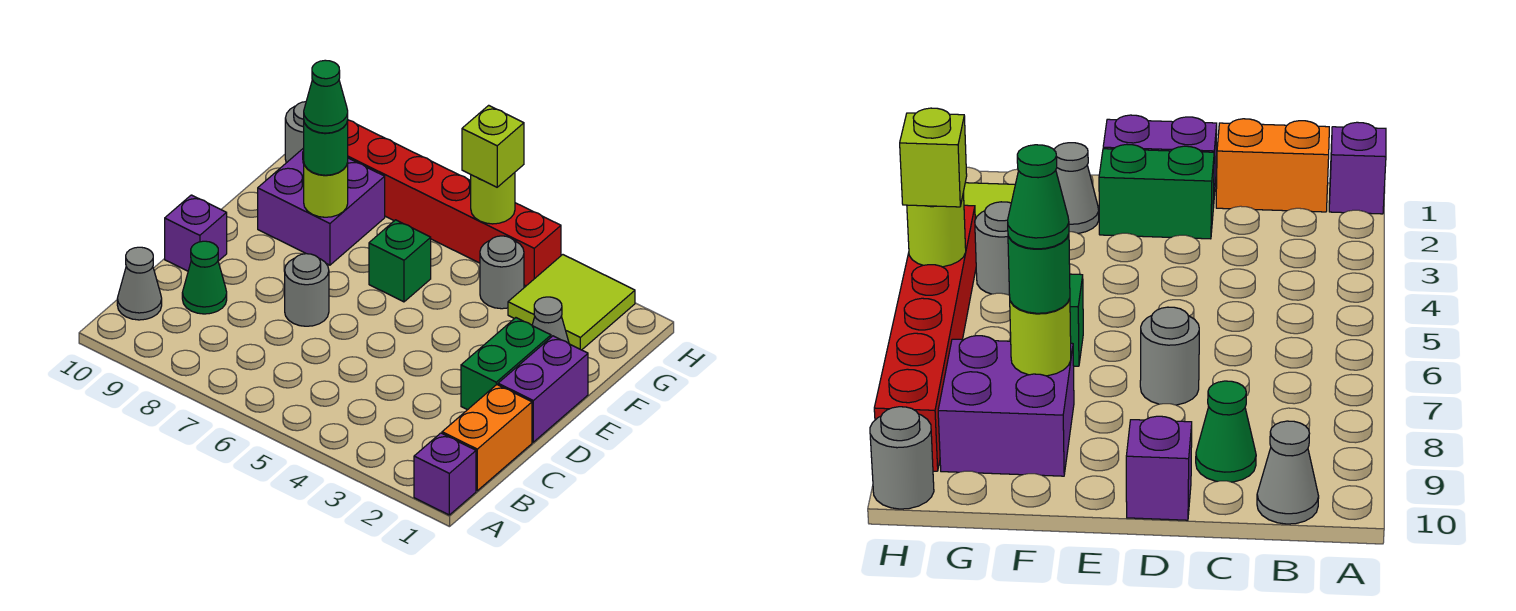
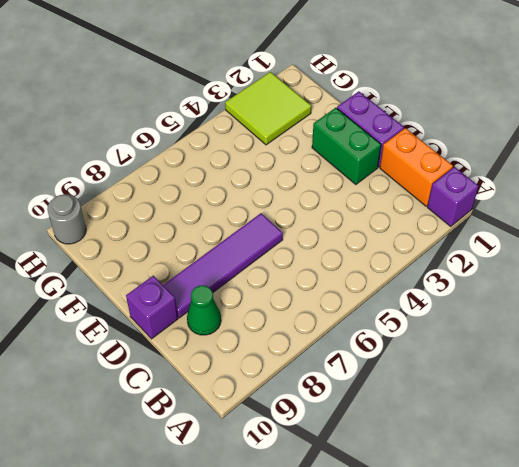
purple tile D6:D9 level 1 -> grey round brick D7 level 1
none -> grey cone B10 level 1
none -> grey cone F2 level 1
none -> green brick F6 level 1

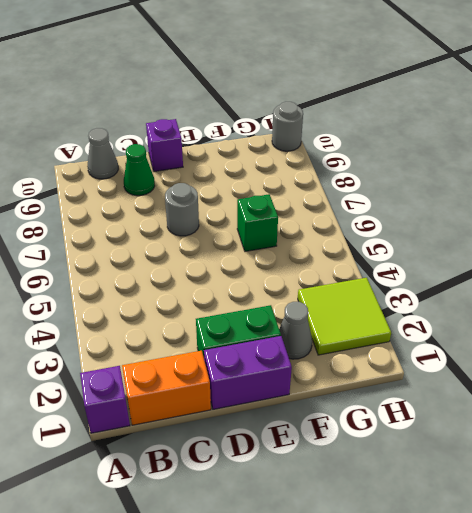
none -> purple brick F8:G9 level 1
none -> grey round brick G4 level 1
none -> red brick H4:H9 level 1

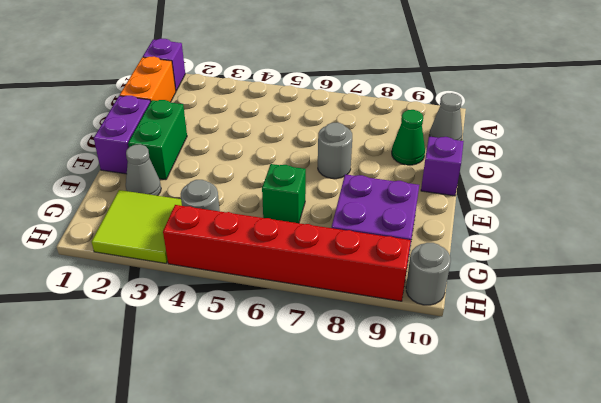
none -> lime round brick F8 level 2
none -> lime round brick H5 level 2
none -> green round brick F8 level 3

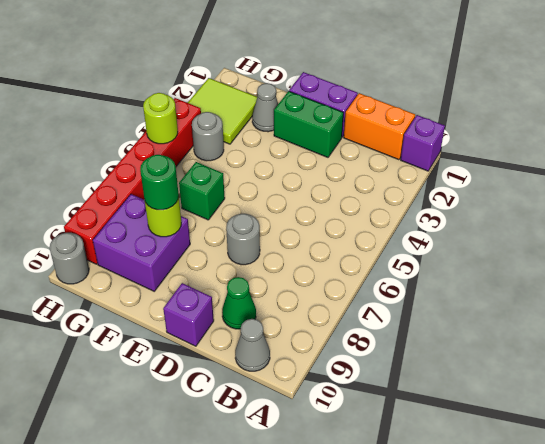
none -> lime brick H5 level 3
none -> green cone F8 level 4

